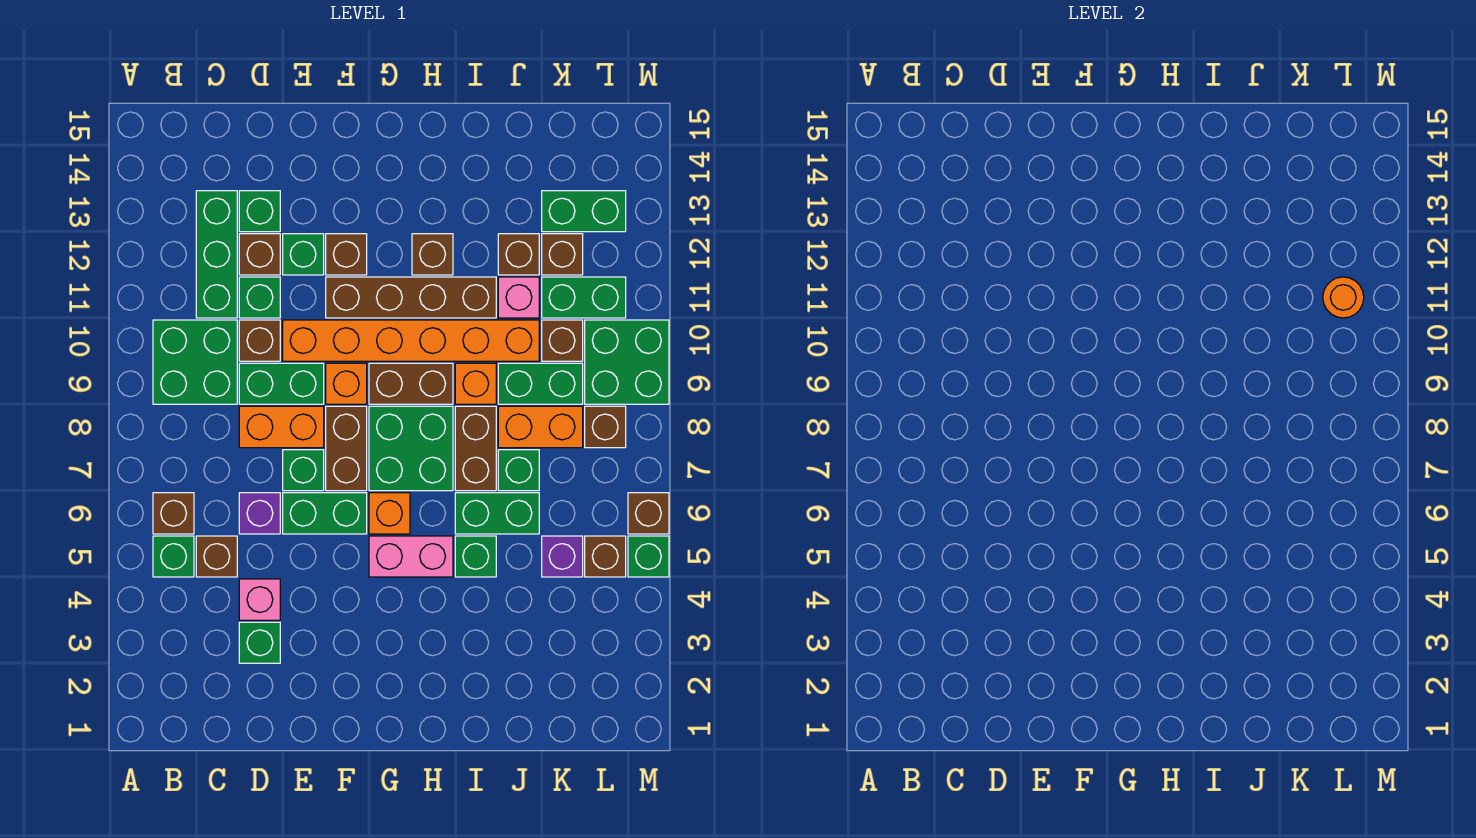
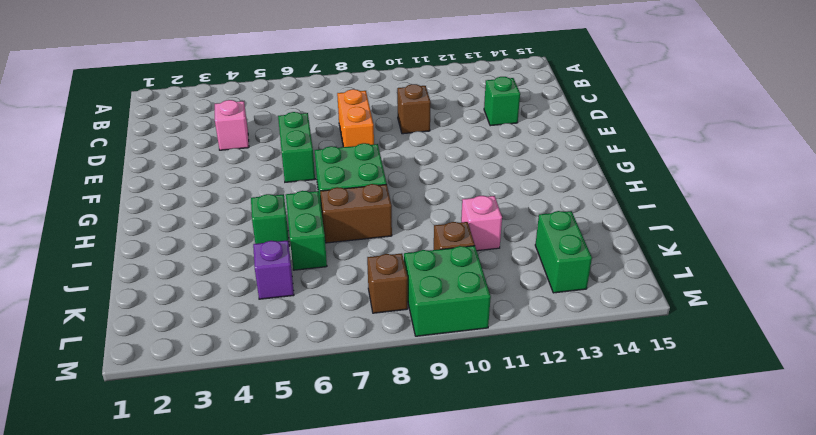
none -> green brick B5 level 1
none -> brown brick B6 level 1
none -> green brick B9:C10 level 1
none -> brown brick C5 level 1

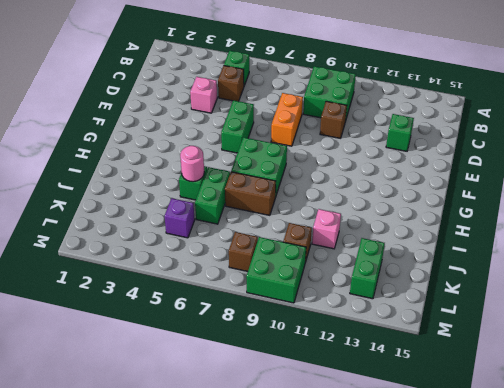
pink round brick I5 level 2 -> none
none -> brown brick B6 level 1
none -> green brick C11:C13 level 1
none -> green brick D3 level 1
none -> purple brick D6 level 1

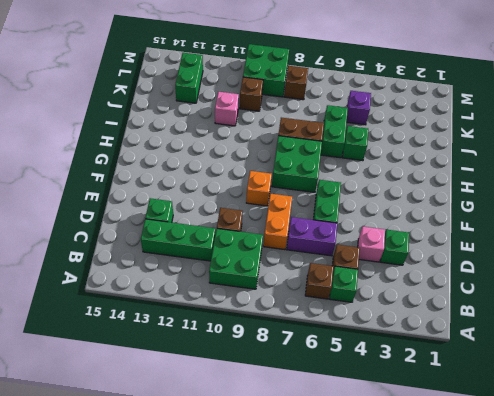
purple brick D6:D7 level 1 -> purple brick D6 level 1
none -> green brick D9:E9 level 1
none -> green brick D11 level 1
none -> brown brick D12 level 1
none -> green brick E7 level 1

